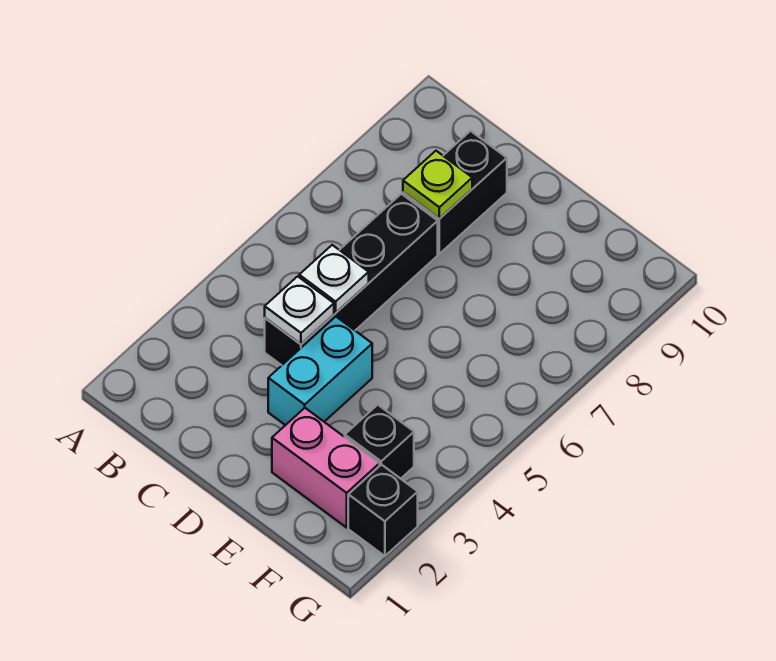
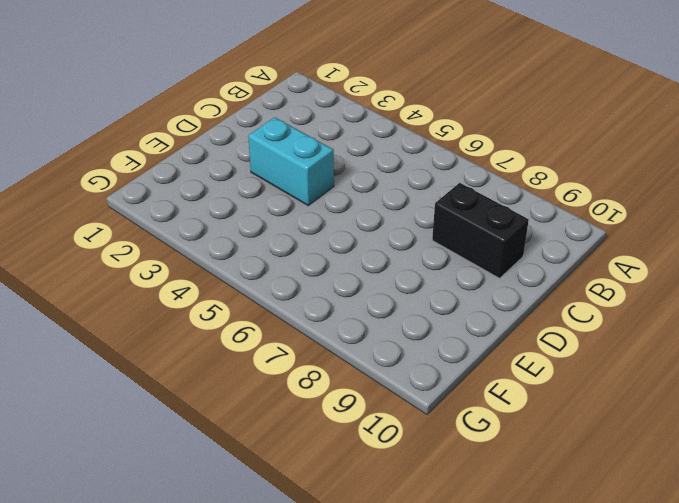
none -> black brick C4:C7 level 1
none -> pink brick E2:F2 level 1

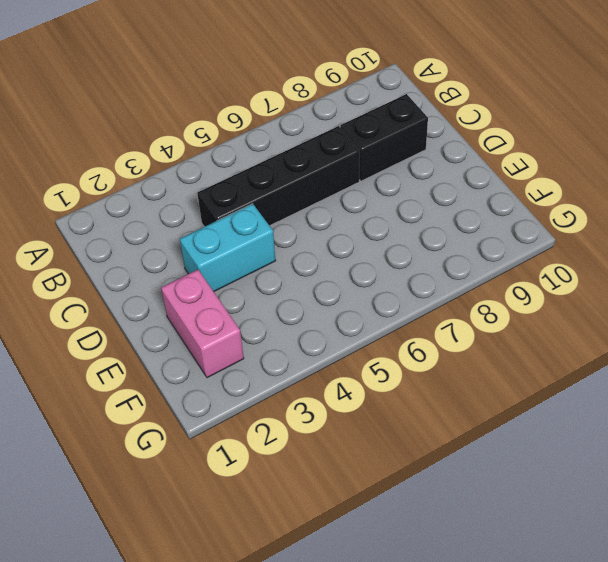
none -> black brick F3 level 1
none -> black brick G2 level 1

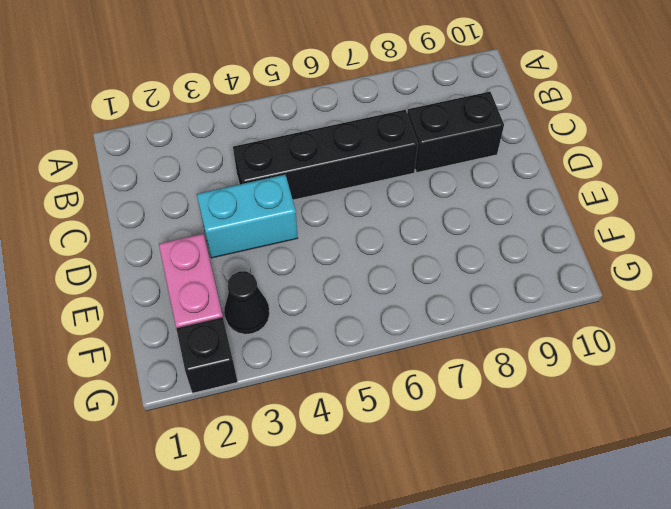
black cone F3 level 1 -> black brick F3 level 1
none -> white plate C4 level 2
none -> white plate C5 level 2

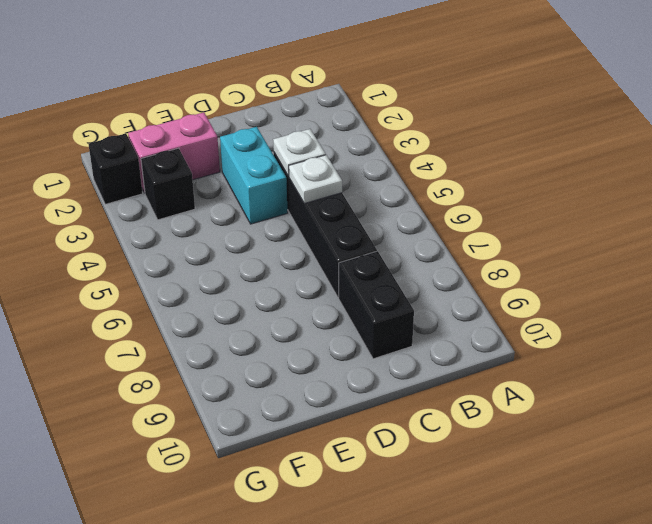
none -> lime plate C8 level 2

